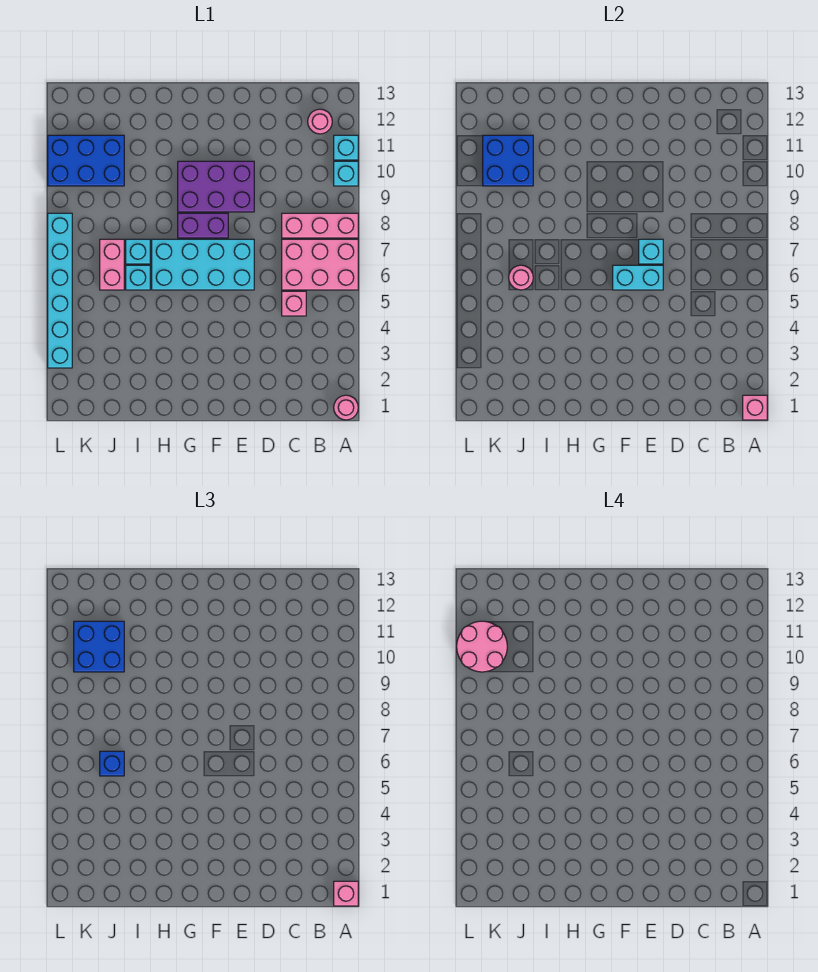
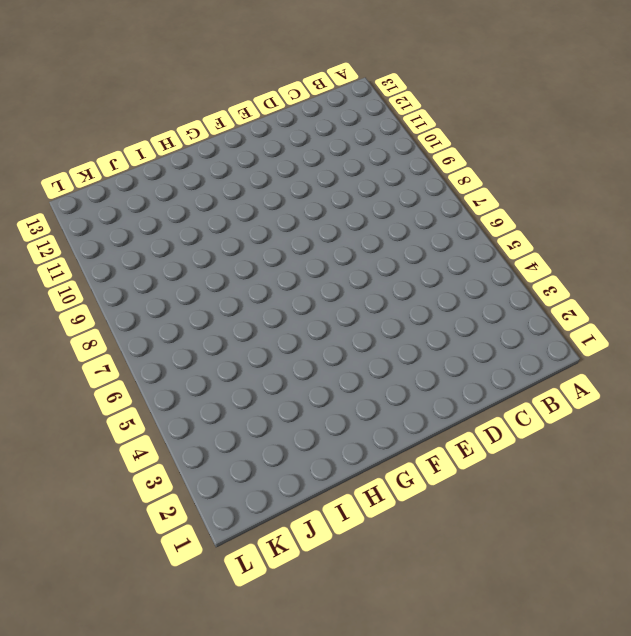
none -> pink round brick A1 level 1
none -> pink brick A6:C7 level 1
none -> pink brick A8:C8 level 1

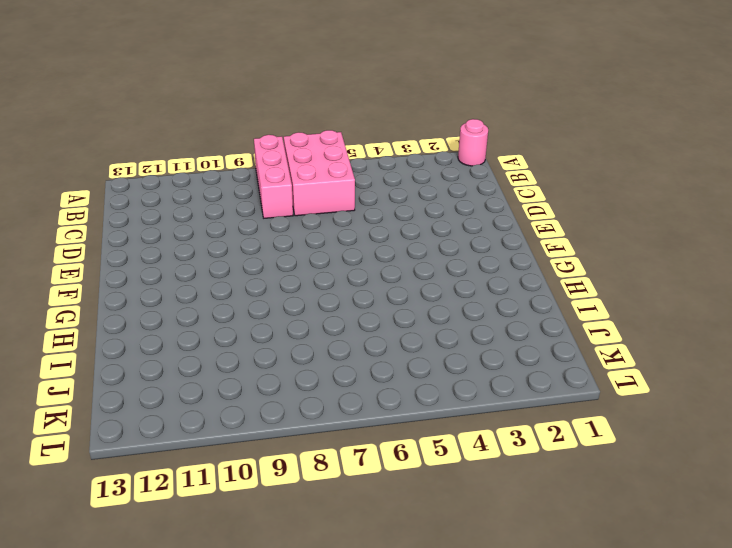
none -> cyan brick A10 level 1
none -> cyan brick A11 level 1
none -> pink round brick B12 level 1

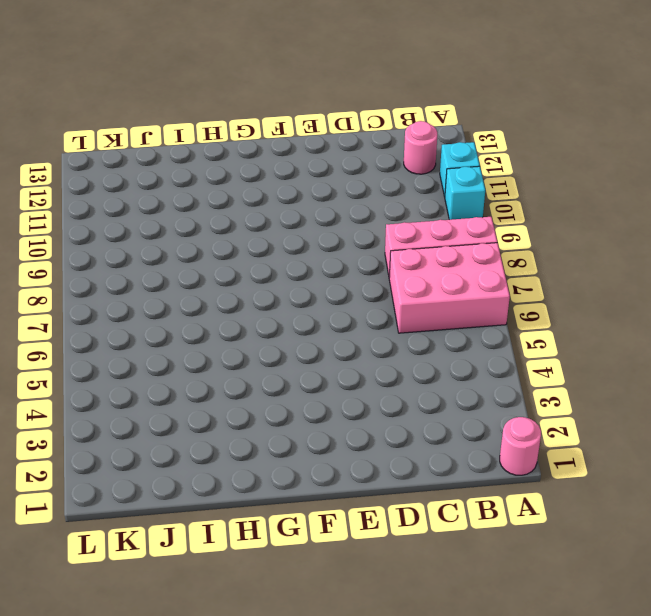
none -> pink brick C5 level 1
none -> cyan brick E6:H7 level 1
none -> purple brick E9:G10 level 1

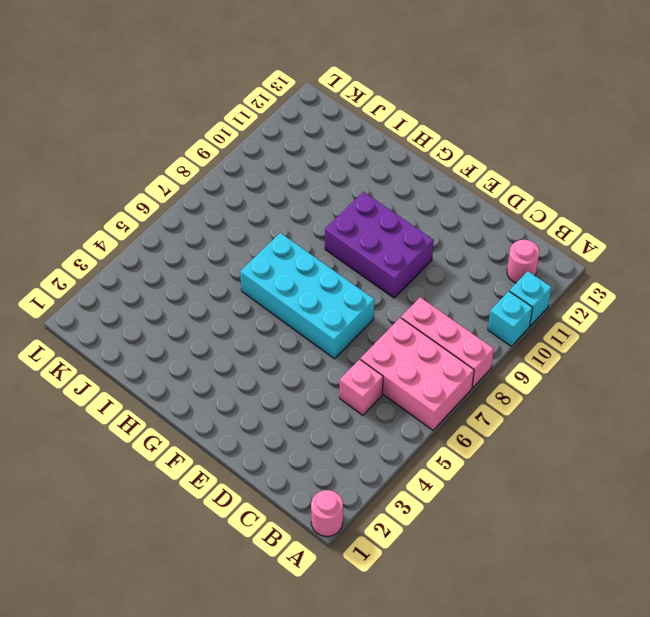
none -> purple brick F8:G8 level 1
none -> cyan brick I6 level 1
none -> cyan brick I7 level 1

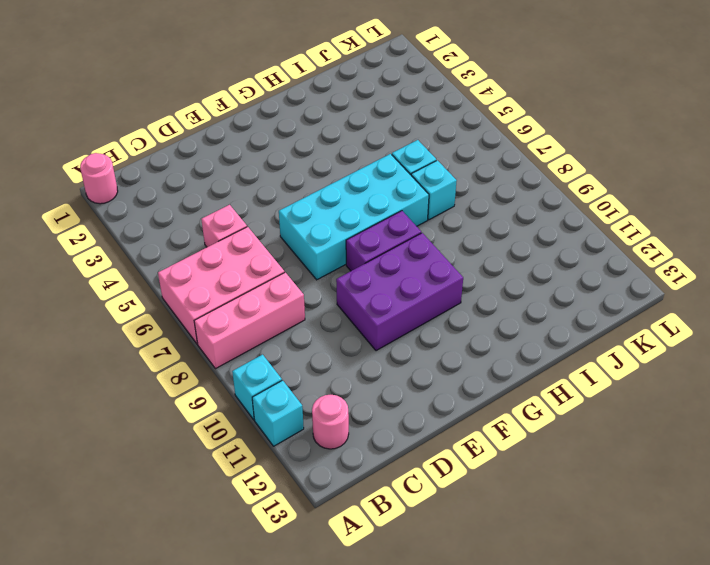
none -> pink brick J6:J7 level 1
none -> blue brick J10:L11 level 1
none -> cyan brick L3:L8 level 1

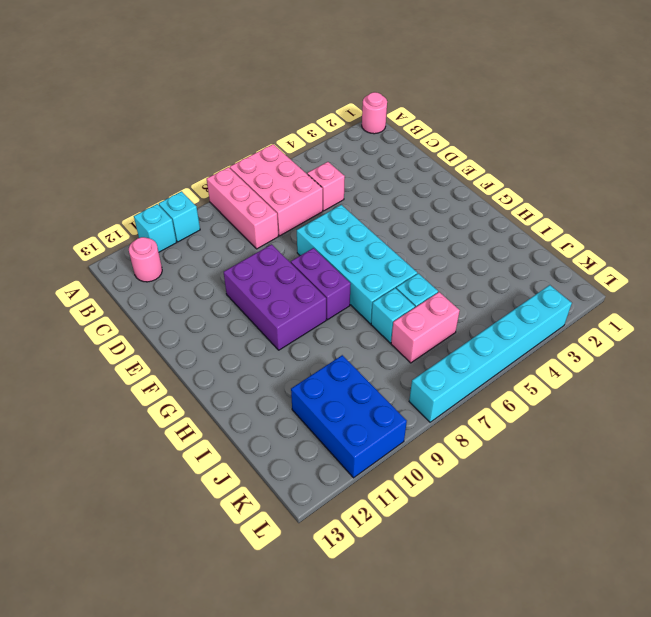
none -> pink brick A1 level 2
none -> cyan brick E6:F6 level 2
none -> cyan brick E7 level 2

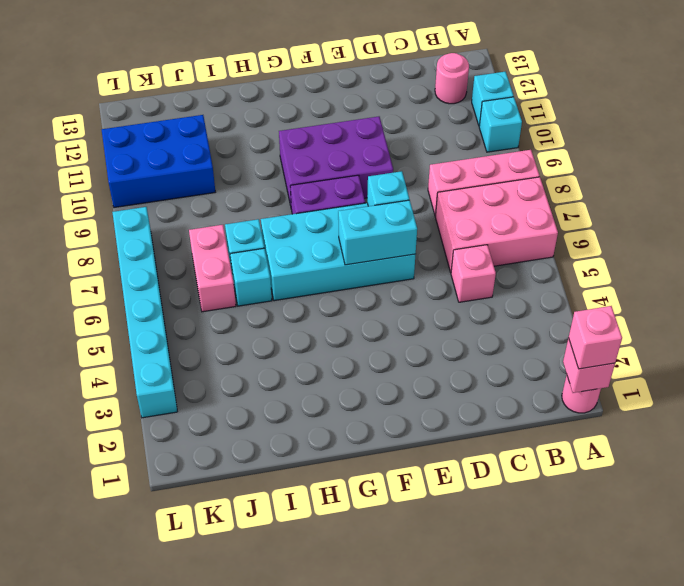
none -> pink round brick J6 level 2
none -> blue brick J10:K11 level 2
none -> blue brick J6 level 3

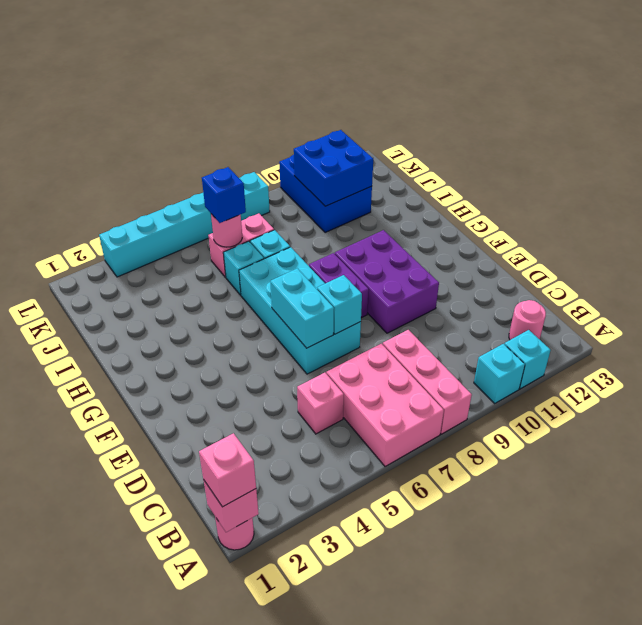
none -> blue brick J10:K11 level 3
none -> pink round brick K10:L11 level 4

